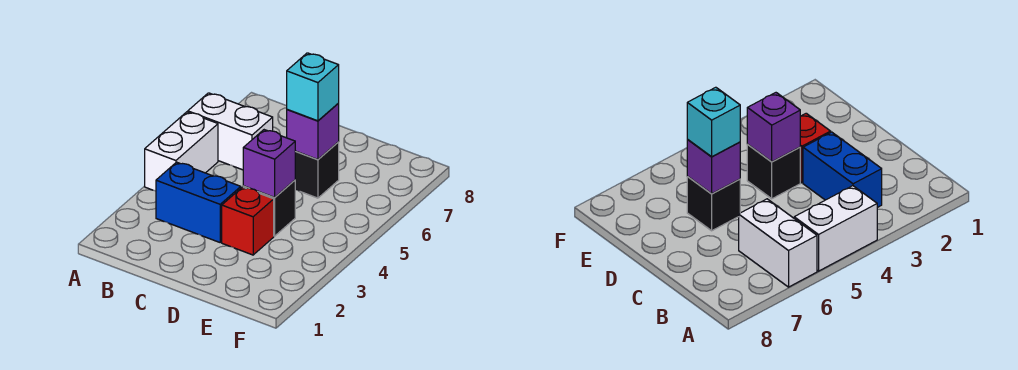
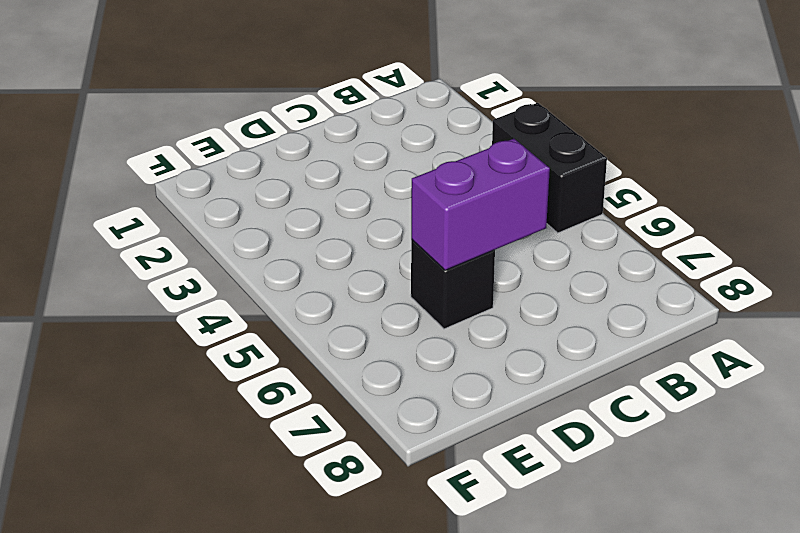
black brick A4:A5 level 1 -> white brick A4:A5 level 1
purple brick C6:D6 level 2 -> purple brick D6 level 2
none -> white brick A6:B6 level 1
none -> blue brick B3:C3 level 1

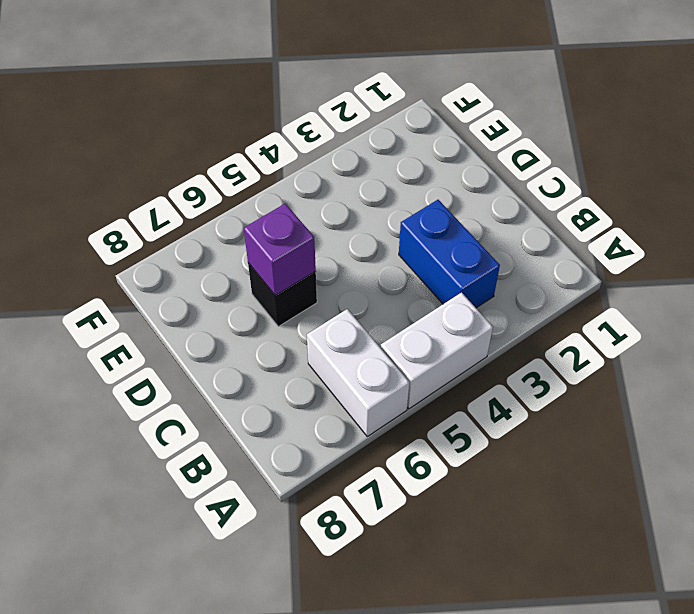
none -> red brick D3 level 1
none -> black brick D4 level 1

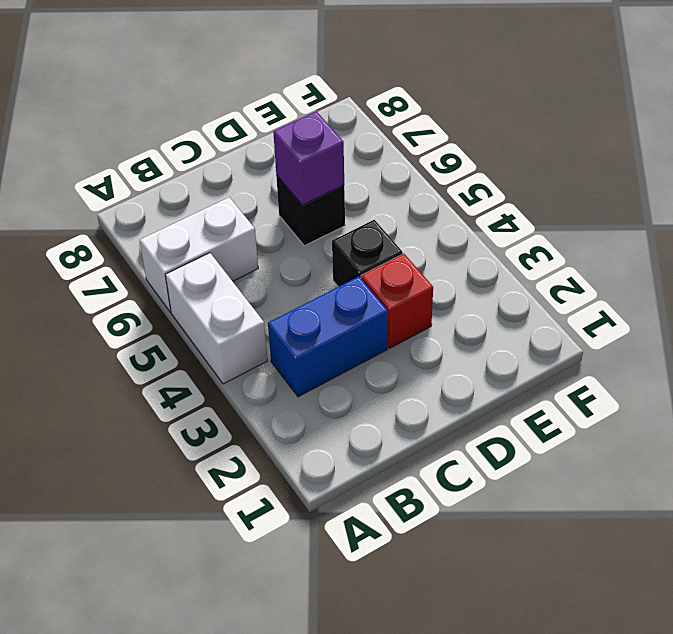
none -> purple brick D4 level 2
none -> cyan brick D6 level 3

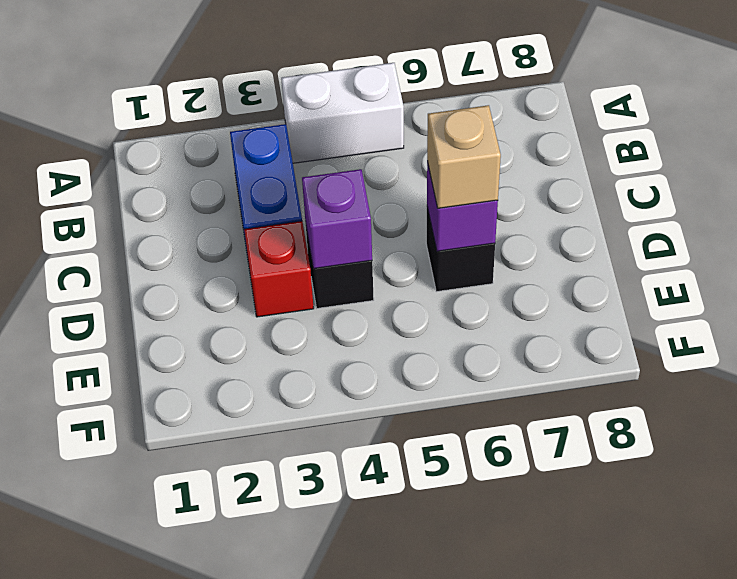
tan brick D6 level 3 -> cyan brick D6 level 3
none -> white brick A6:B6 level 1

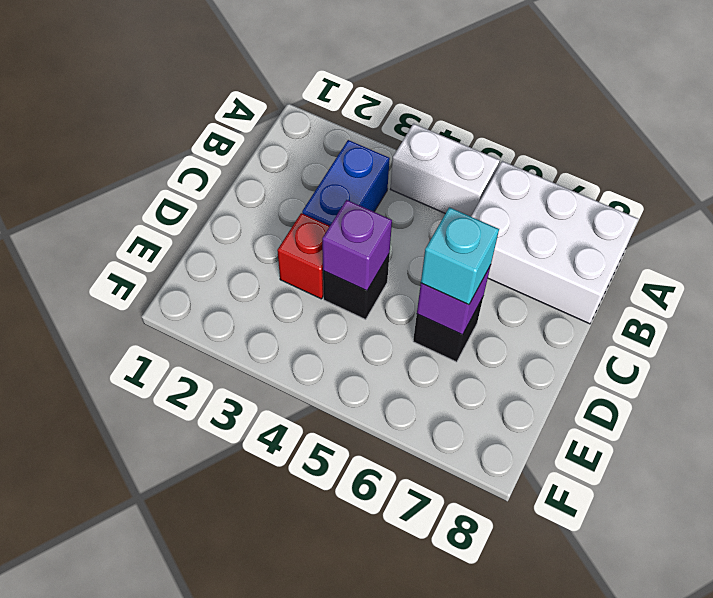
white brick A6:B8 level 1 -> white brick A6:B6 level 1

